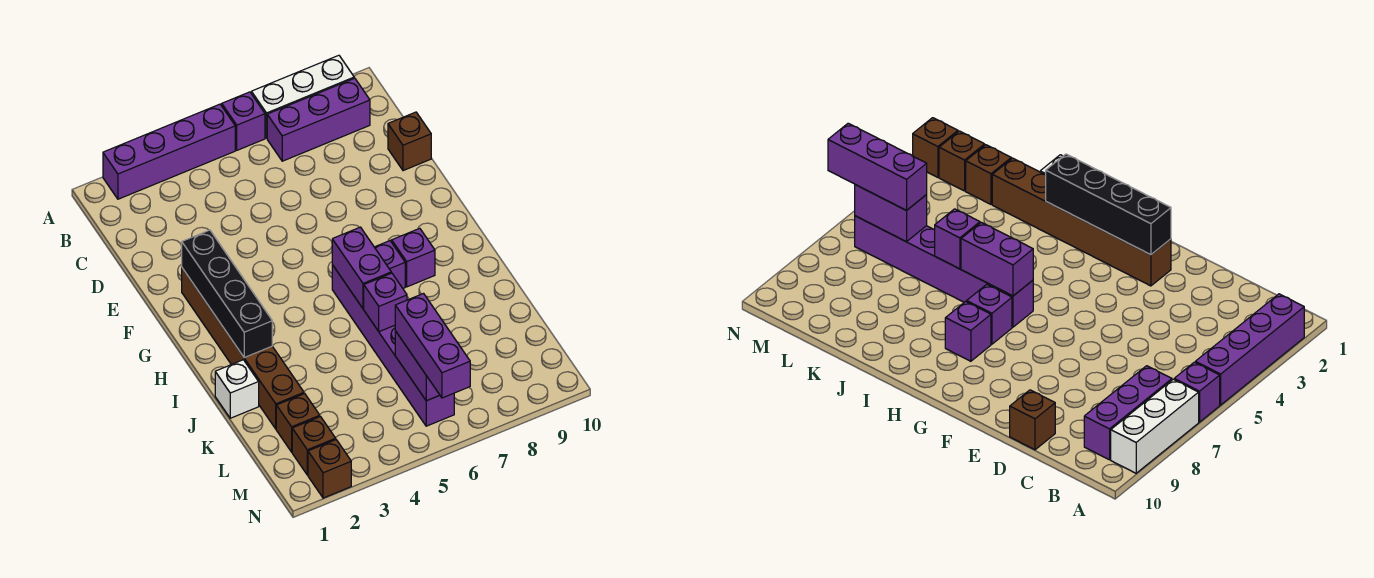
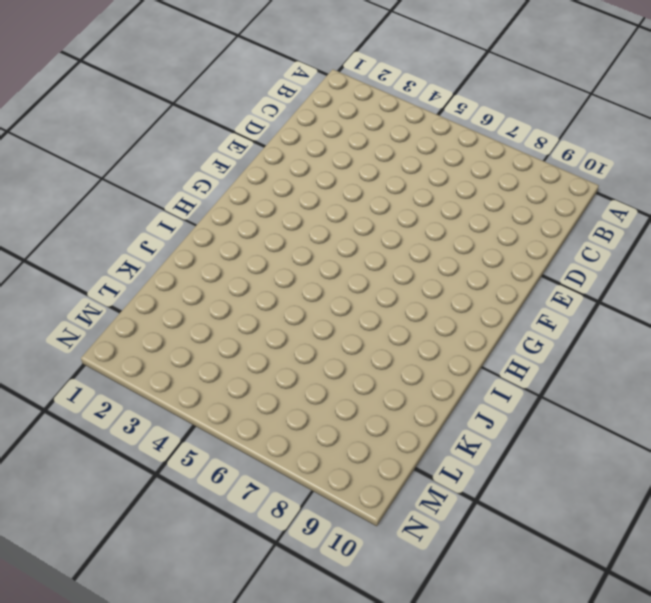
none -> purple brick A2:A5 level 1
none -> purple brick A6 level 1
none -> white brick A7:A9 level 1

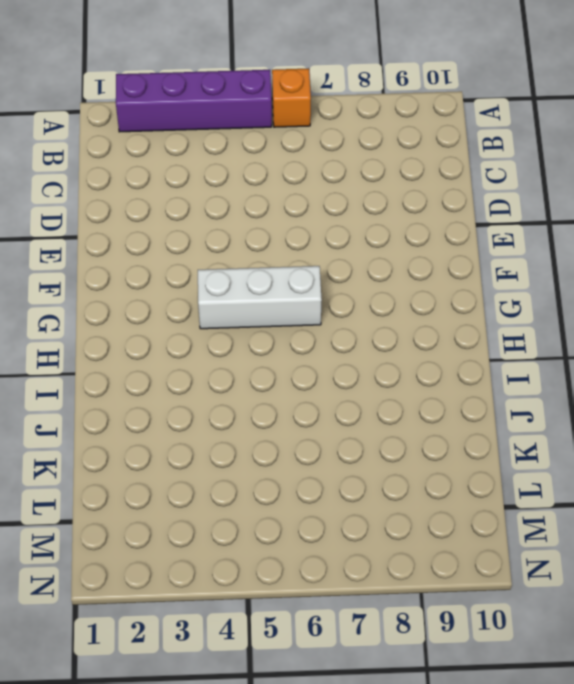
orange brick A6 level 1 -> purple brick A6 level 1
white brick G4:G6 level 1 -> white brick A7:A9 level 1
none -> purple brick B7:B9 level 1
none -> brown brick D10 level 1
none -> brown brick F2:K2 level 1

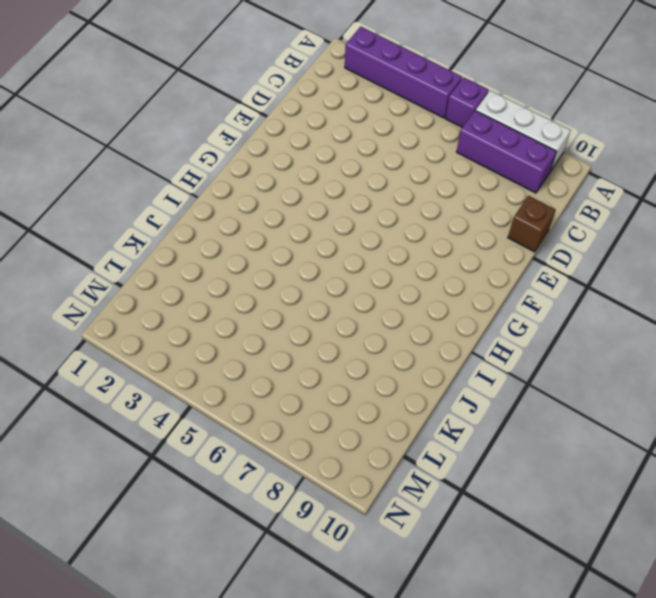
none -> brown brick F2:K2 level 1
none -> purple brick H6:M6 level 1
none -> purple brick H7 level 1

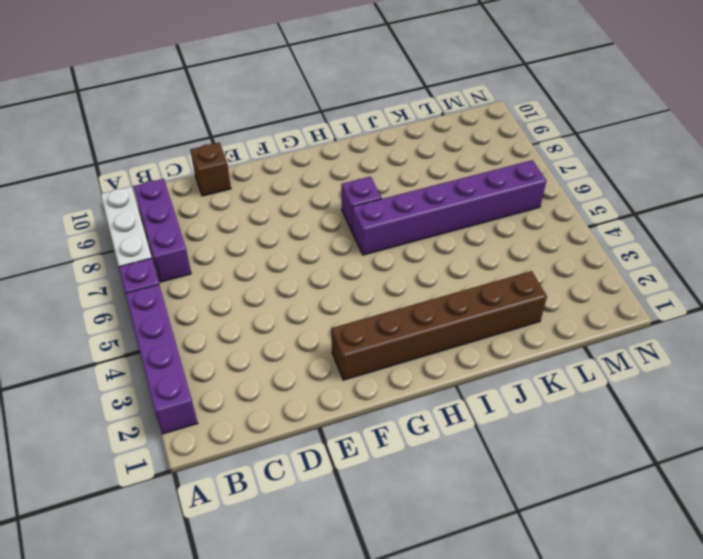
none -> purple brick H8 level 1
none -> white brick J1 level 1
none -> brown brick L2 level 1

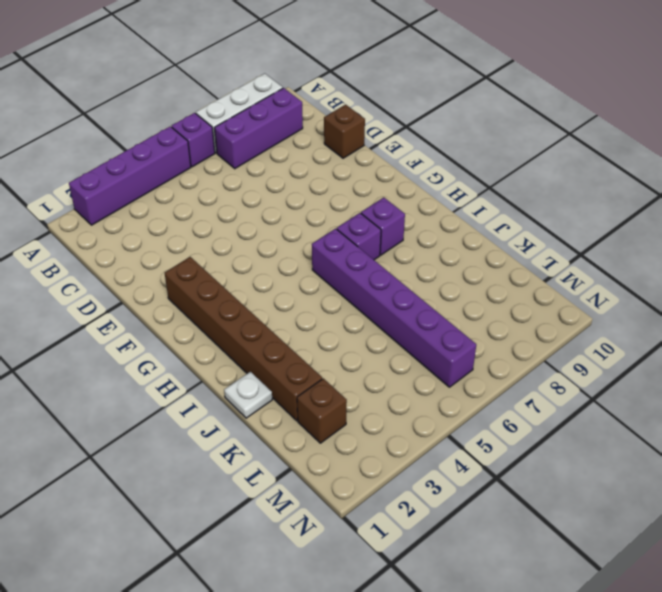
white plate J1 level 1 -> white brick J1 level 1
none -> brown brick M2 level 1
none -> brown brick N2 level 1
none -> black brick F2:I2 level 2

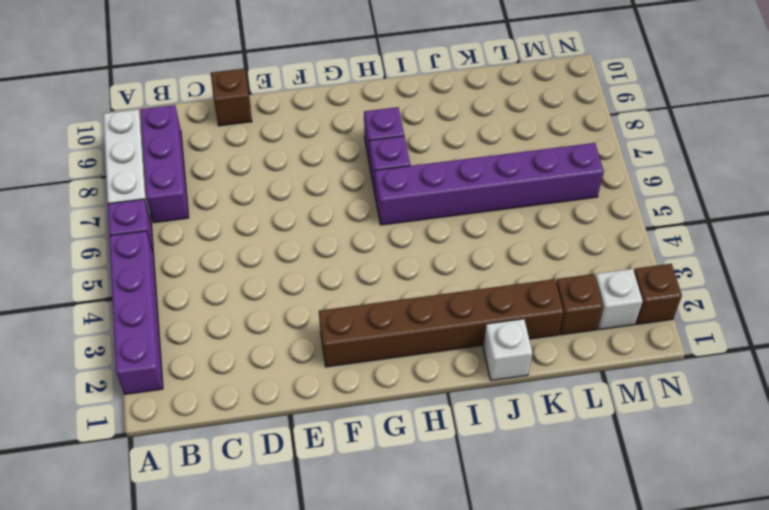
white brick M2 level 1 -> brown brick M2 level 1
none -> black brick F2:I2 level 2
none -> purple brick H6:I6 level 2
none -> purple brick J6 level 2

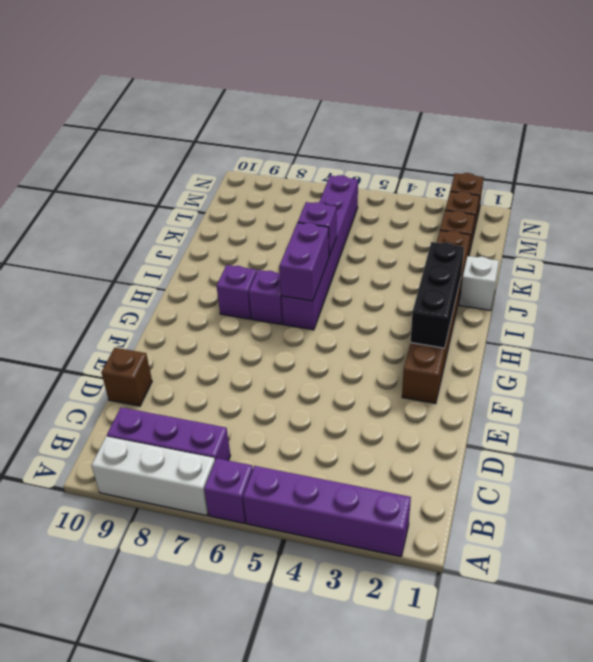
black brick G2:I2 level 2 -> black brick F2:I2 level 2
none -> purple brick L6:M6 level 2
none -> purple brick L6:N6 level 3

